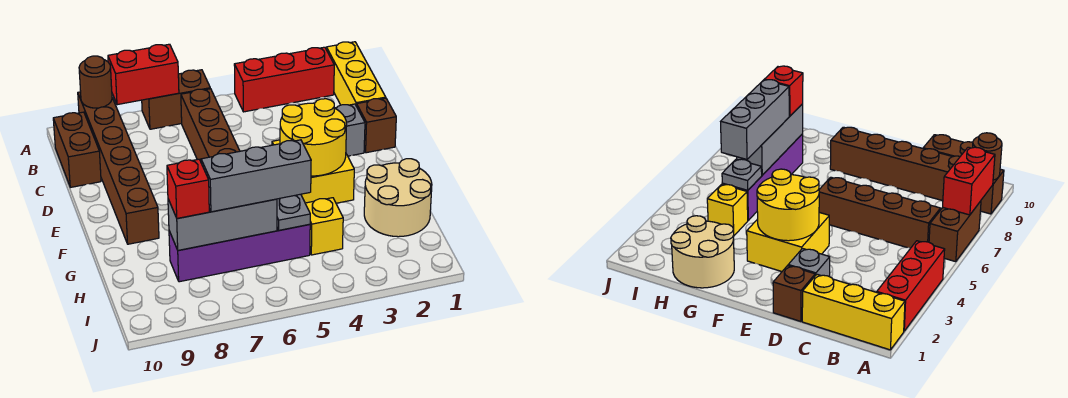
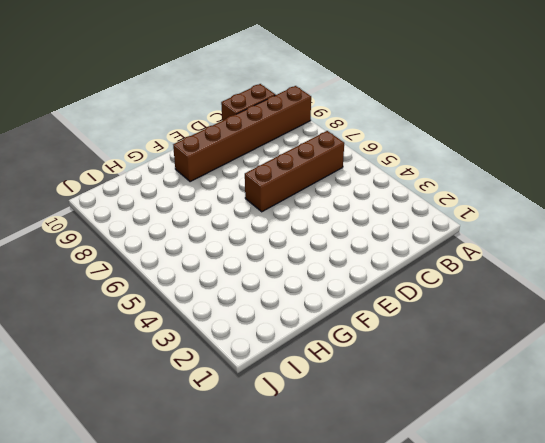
none -> yellow brick A1:C1 level 1
none -> red brick A2:A4 level 1
none -> brown brick A6:A7 level 1

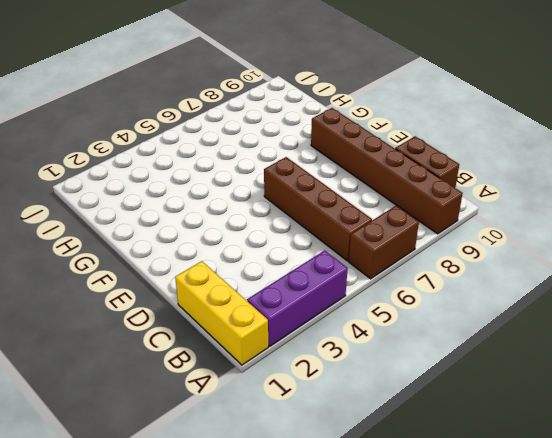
purple brick A2:A4 level 1 -> red brick A2:A4 level 1
none -> brown brick D1 level 1
none -> grey brick D2 level 1
none -> yellow brick E3:F4 level 1

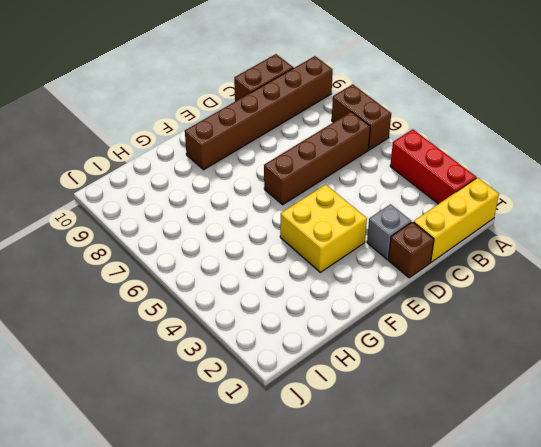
none -> tan round brick G1:H2 level 1
none -> yellow brick H4 level 1
none -> purple brick H5:H8 level 1

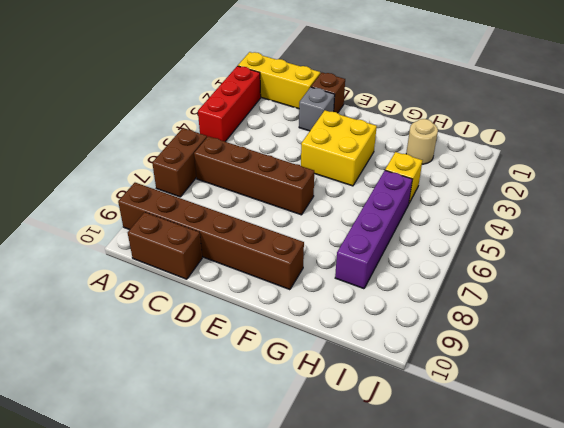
tan round brick H2 level 1 -> tan round brick G1:H2 level 1
none -> red brick A7:A8 level 2
none -> brown round brick A9 level 2
none -> yellow round brick E3:F4 level 2

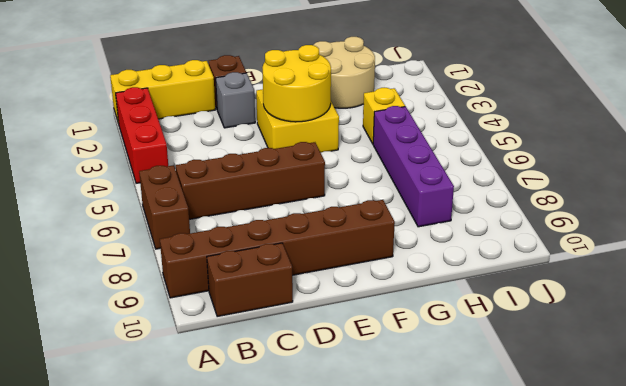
none -> red brick A7:A8 level 2
none -> brown round brick A9 level 2
none -> grey plate H5 level 2

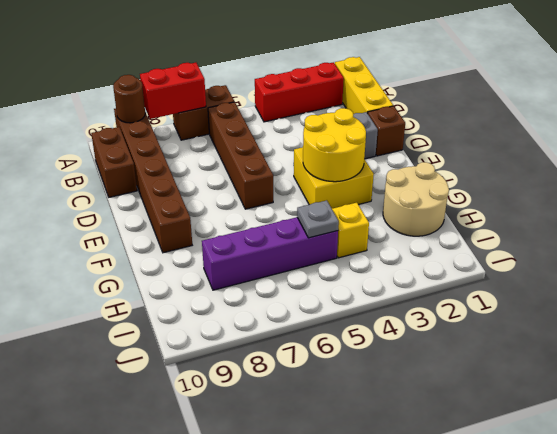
none -> grey brick H6:H8 level 2
none -> grey brick H5:H7 level 3
none -> red brick H8 level 3

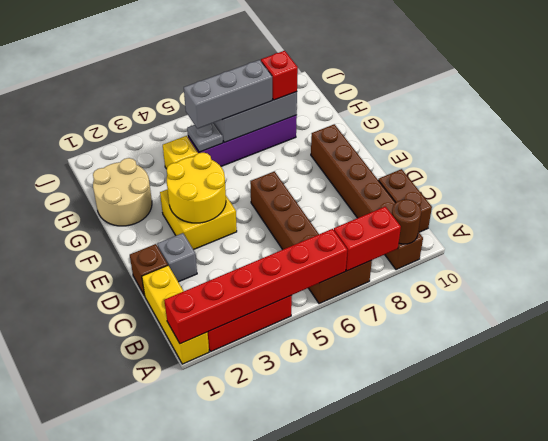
red brick A1:A6 level 2 -> none

